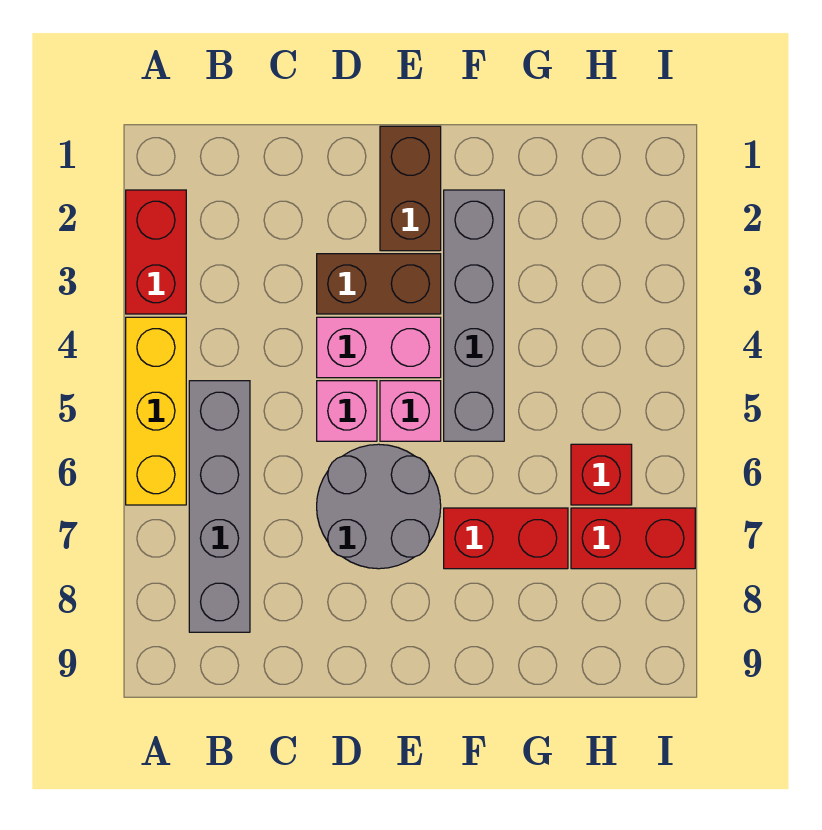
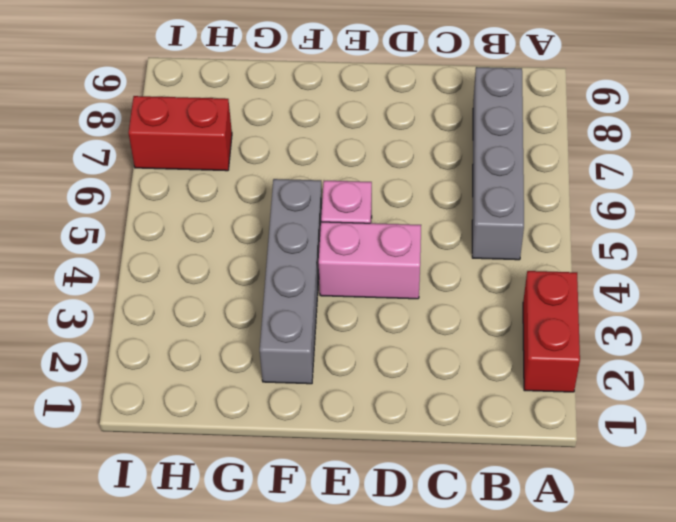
none -> yellow brick A4:A6 level 1
none -> brown brick D3:E3 level 1
none -> pink brick D5 level 1

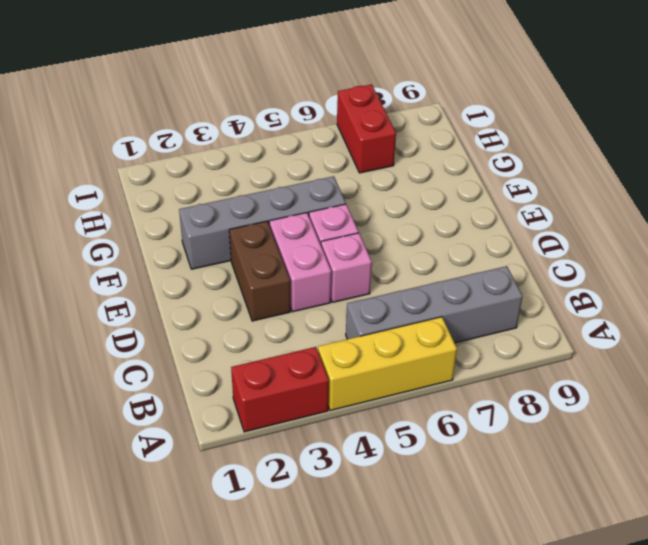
none -> grey round brick D6:E7 level 1
none -> brown brick E1:E2 level 1
none -> red brick F7:G7 level 1

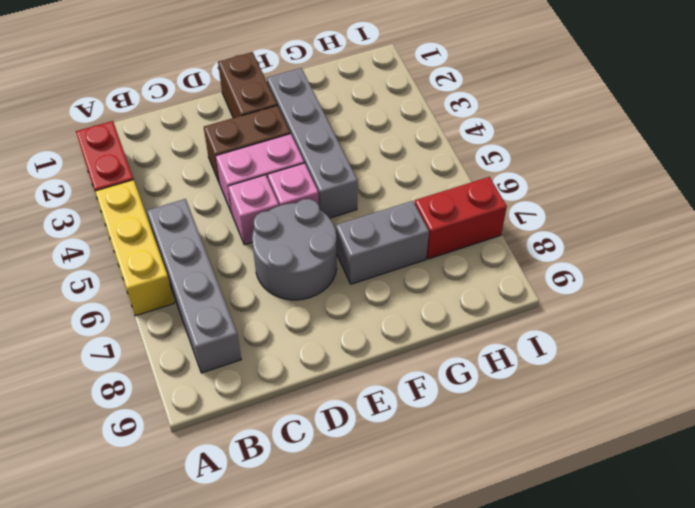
grey brick F7:G7 level 1 -> red brick F7:G7 level 1
none -> red brick H6 level 1

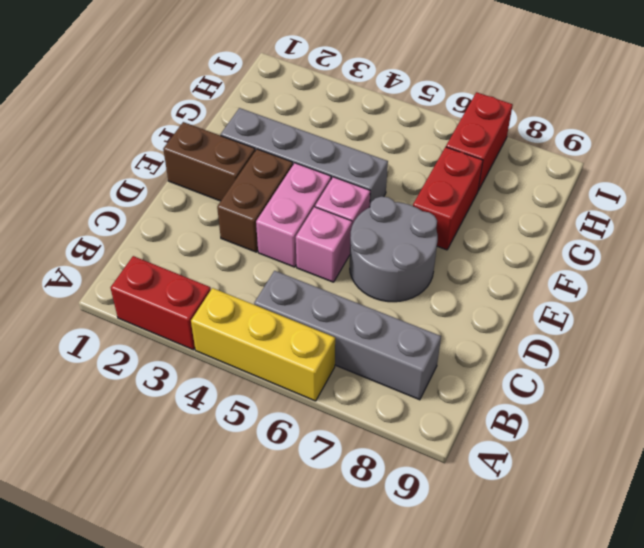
none -> red brick H6 level 1

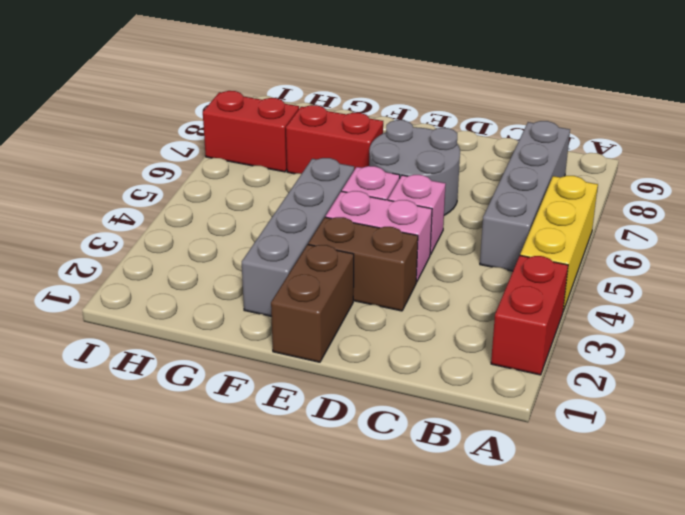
none -> red brick H6 level 1

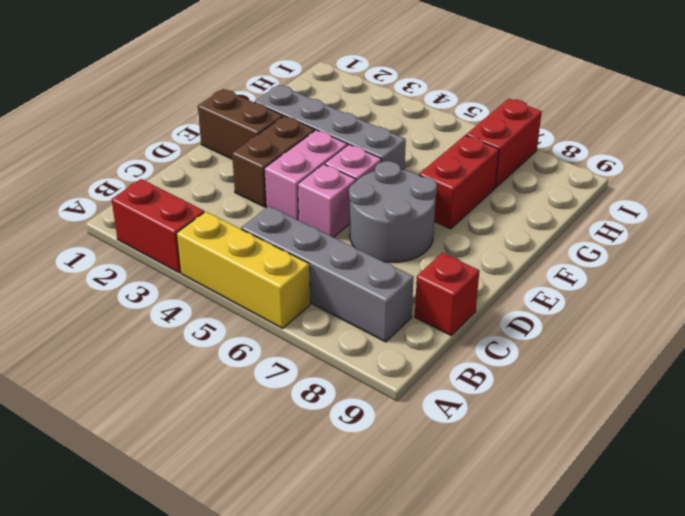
red brick C9 level 1 -> red brick H6 level 1

